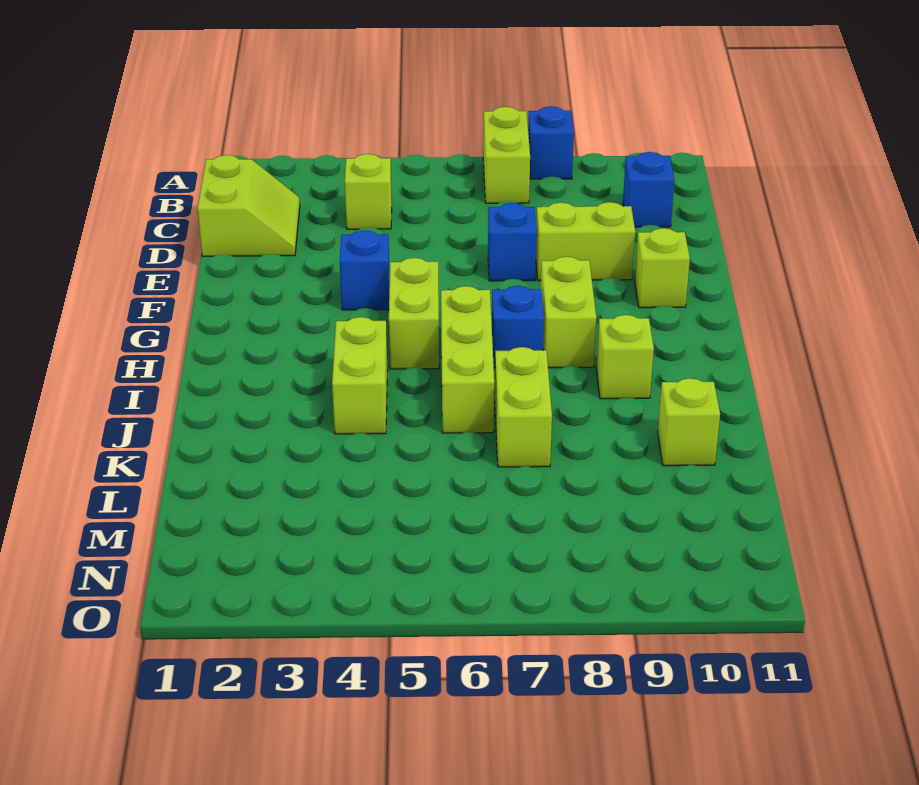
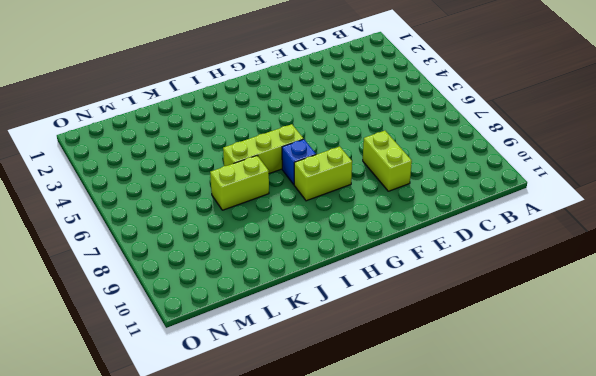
none -> lime brick A7:B7 level 1
none -> blue brick A8 level 1
none -> lime slope C1:D2 level 1 top 1

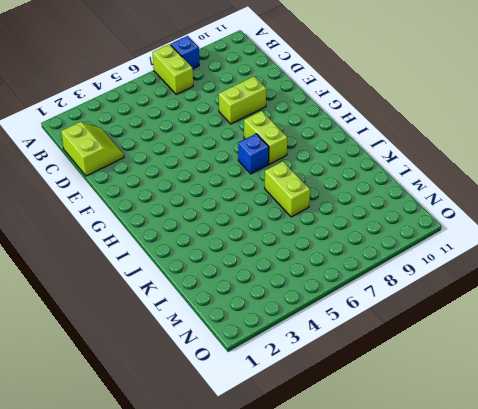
none -> lime brick C4 level 1
none -> blue brick C10 level 1
none -> blue brick E7 level 1

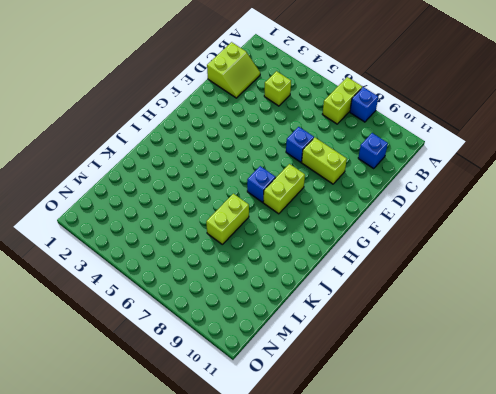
none -> blue brick F4 level 1
none -> lime brick F10 level 1
none -> lime brick G5:H5 level 1

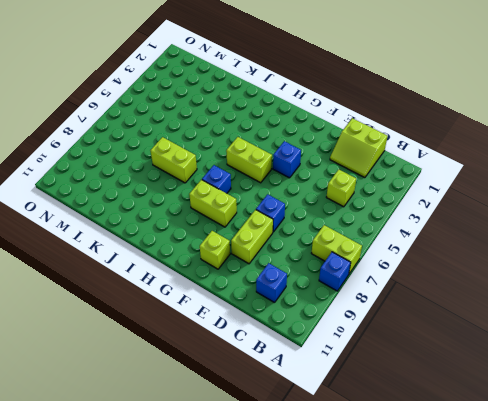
none -> lime brick H6:J6 level 1
none -> lime brick I4:J4 level 1
none -> lime brick I9 level 1

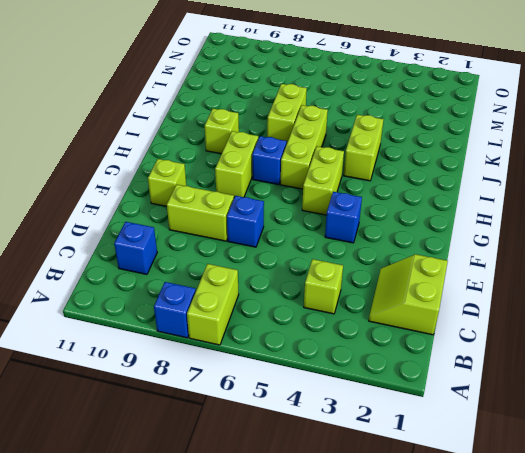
none -> lime brick K10 level 1

